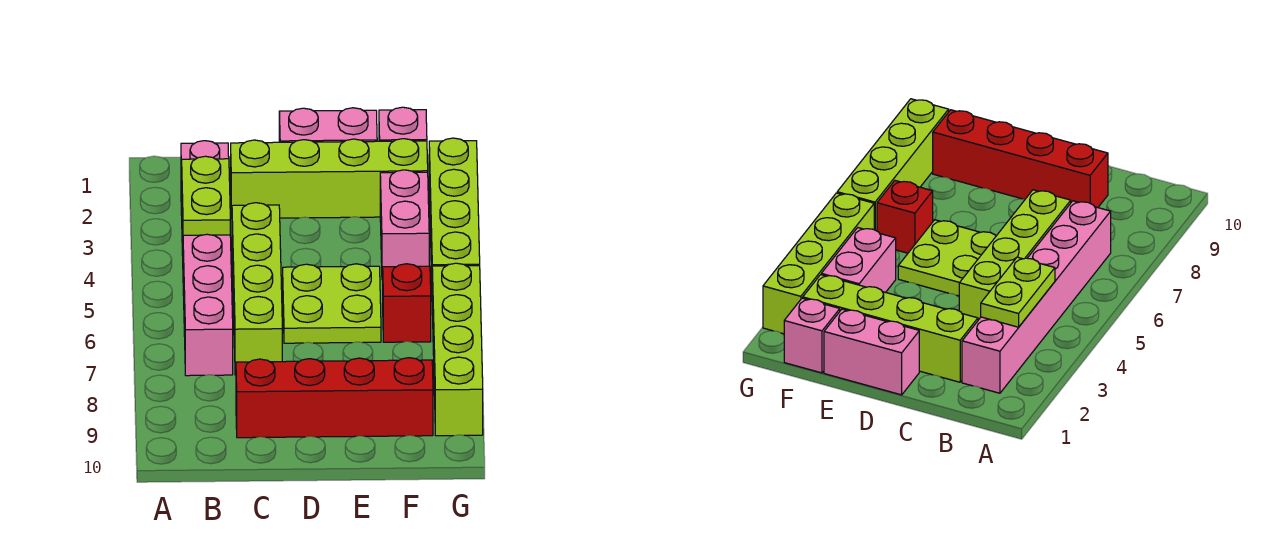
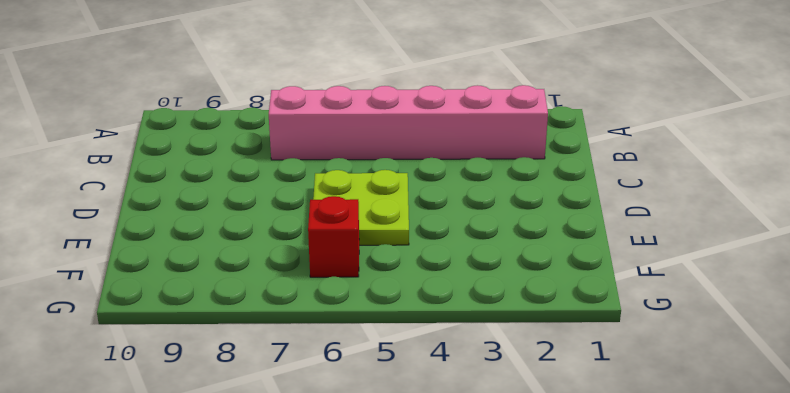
none -> lime brick C2:F2 level 1
none -> lime brick C4:C7 level 1
none -> red brick C9:F9 level 1

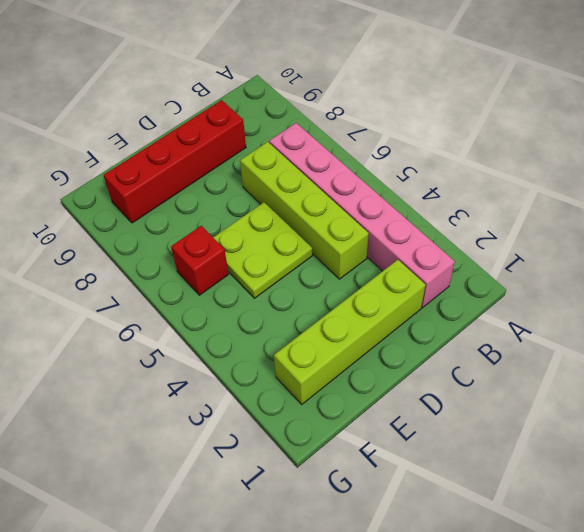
none -> pink brick D1:E1 level 1
none -> pink brick F1 level 1
none -> pink brick F3:F4 level 1

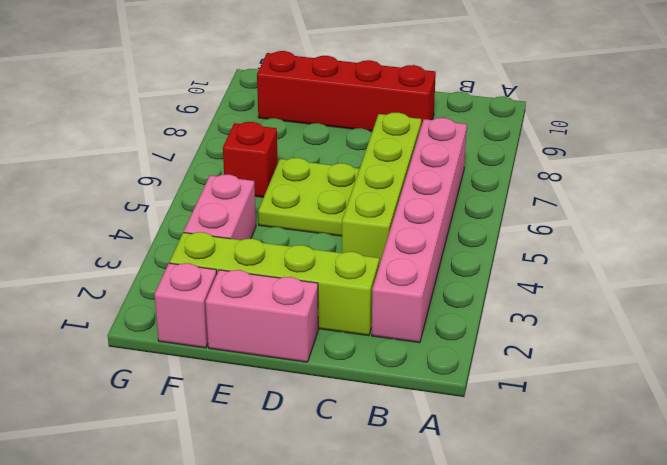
none -> lime brick G2:G5 level 1
none -> lime brick G6:G9 level 1
none -> lime plate B3:B4 level 2

